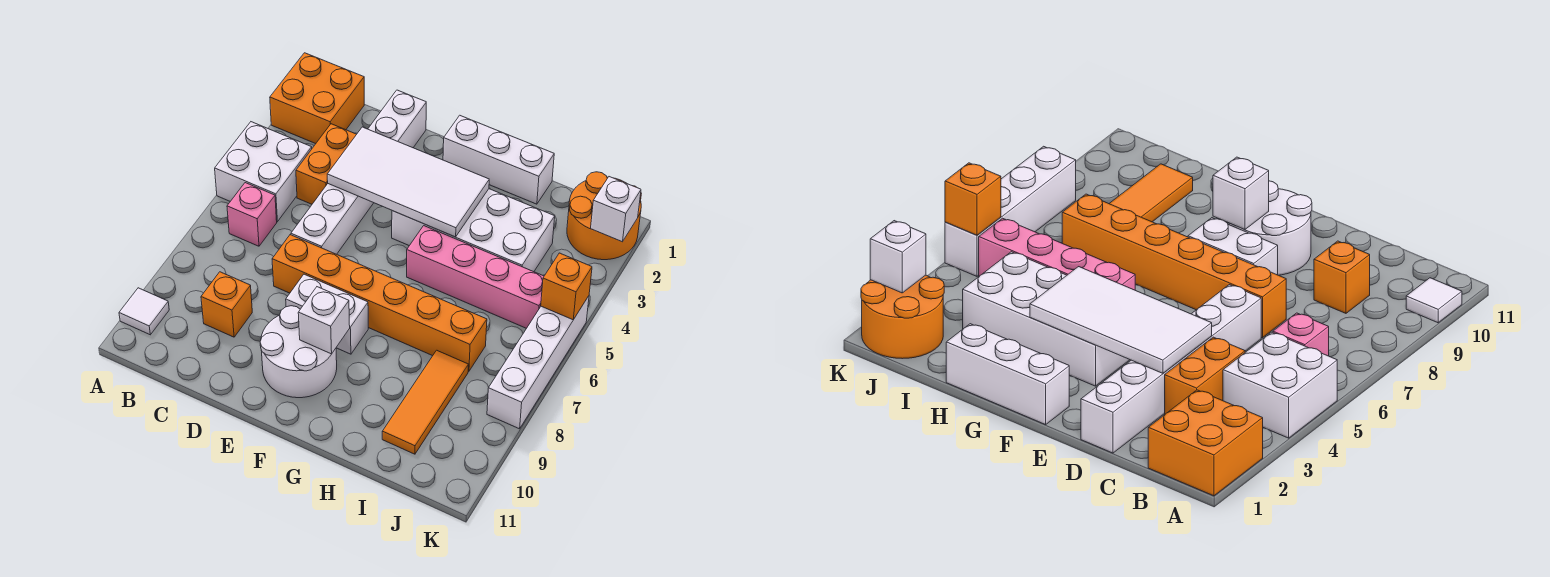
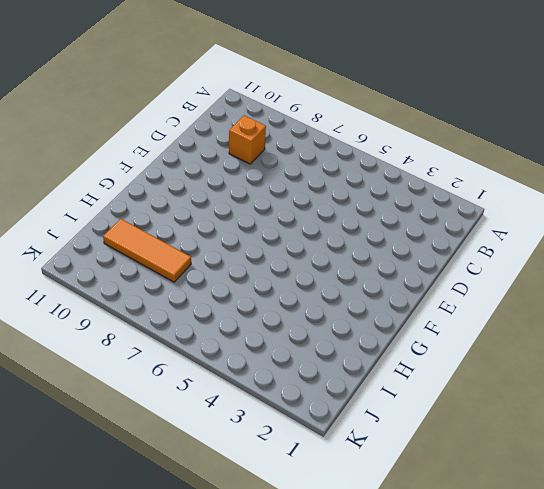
none -> orange brick A1:B2 level 1
none -> white brick A4:B5 level 1
none -> white tile A10 level 1

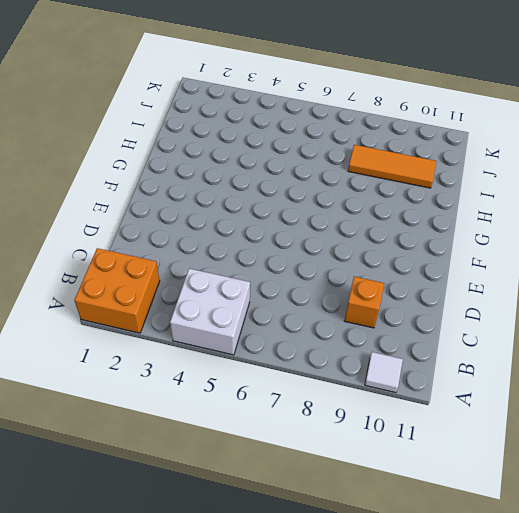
none -> pink brick B6 level 1
none -> orange brick C3:C4 level 1
none -> white brick D1:D6 level 1

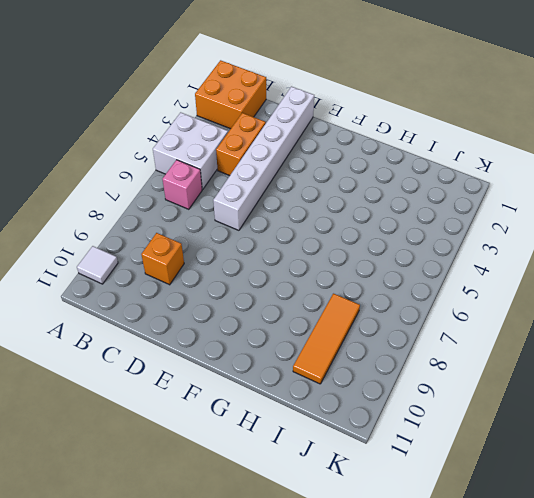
none -> orange brick D7:I7 level 1
none -> white brick E8:F8 level 1
none -> white round brick E9:F10 level 1

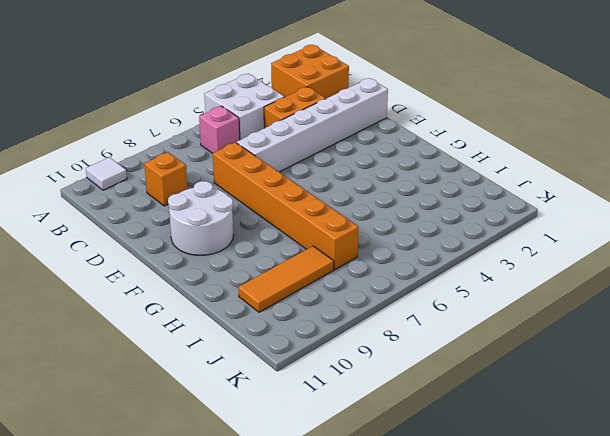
none -> white brick E8:F8 level 1
none -> white brick F1:H1 level 1
none -> white brick F3:I4 level 1

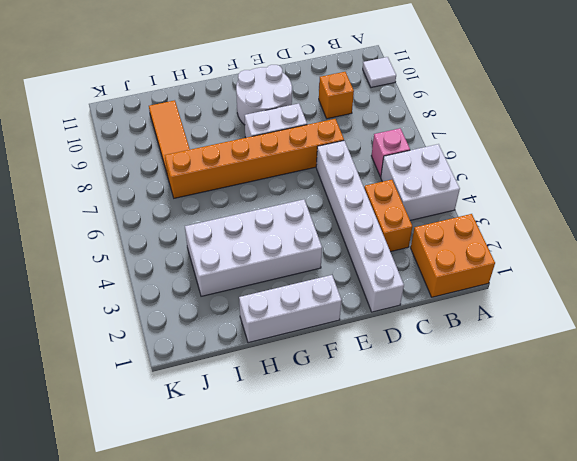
none -> pink brick G5:J5 level 1
none -> orange round brick J1:K2 level 1
none -> white brick K5:K8 level 1

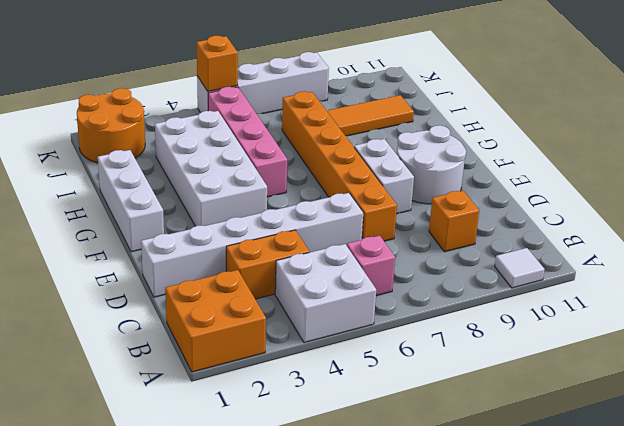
none -> white tile D3:G4 level 2
none -> white brick F9 level 2
none -> white brick K2 level 2

